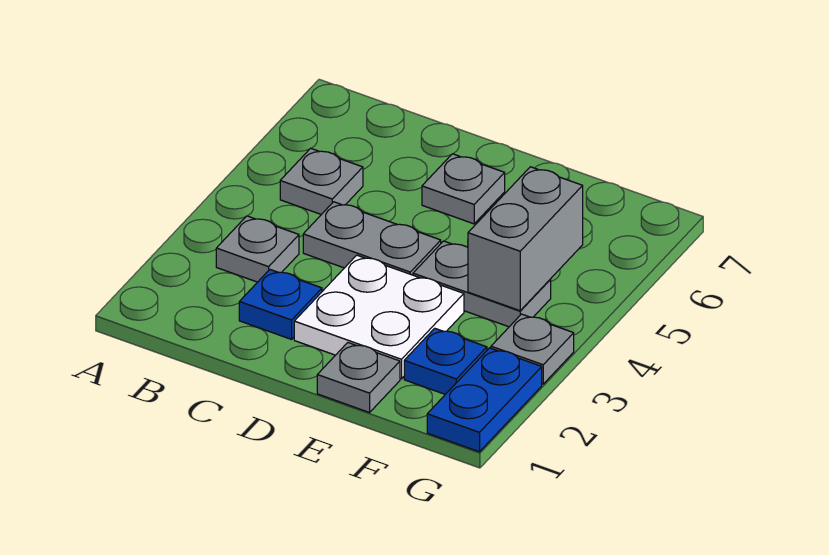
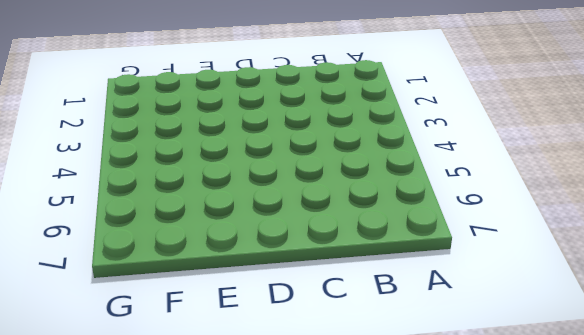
none -> grey plate B3 level 1
none -> grey plate B5 level 1
none -> blue plate C2 level 1

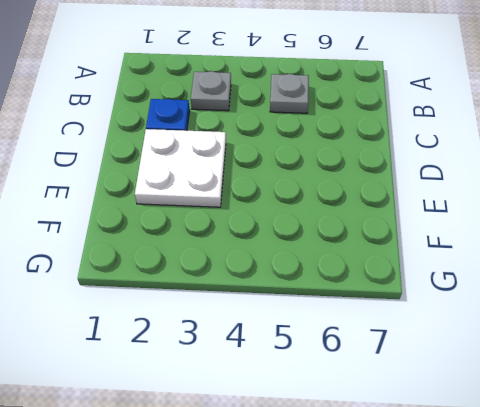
none -> grey plate C4:D4 level 1
none -> grey plate D6 level 1
none -> grey plate E1 level 1

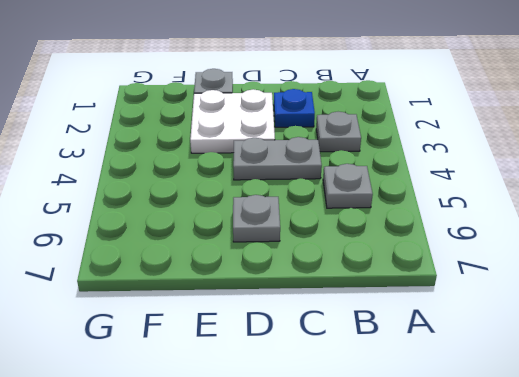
none -> grey plate E4:F4 level 1
none -> blue plate F2 level 1
none -> blue plate G1:G2 level 1

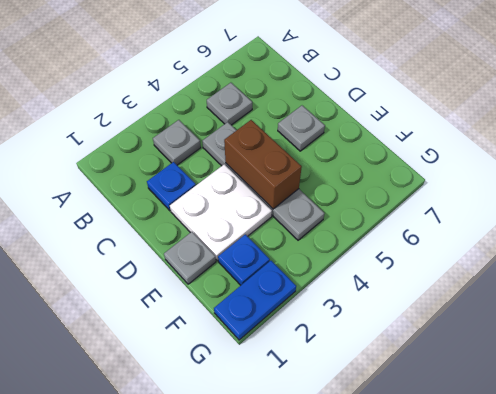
brown brick D4:E4 level 2 -> none
none -> grey plate G3 level 1
none -> grey brick F4:F5 level 2

